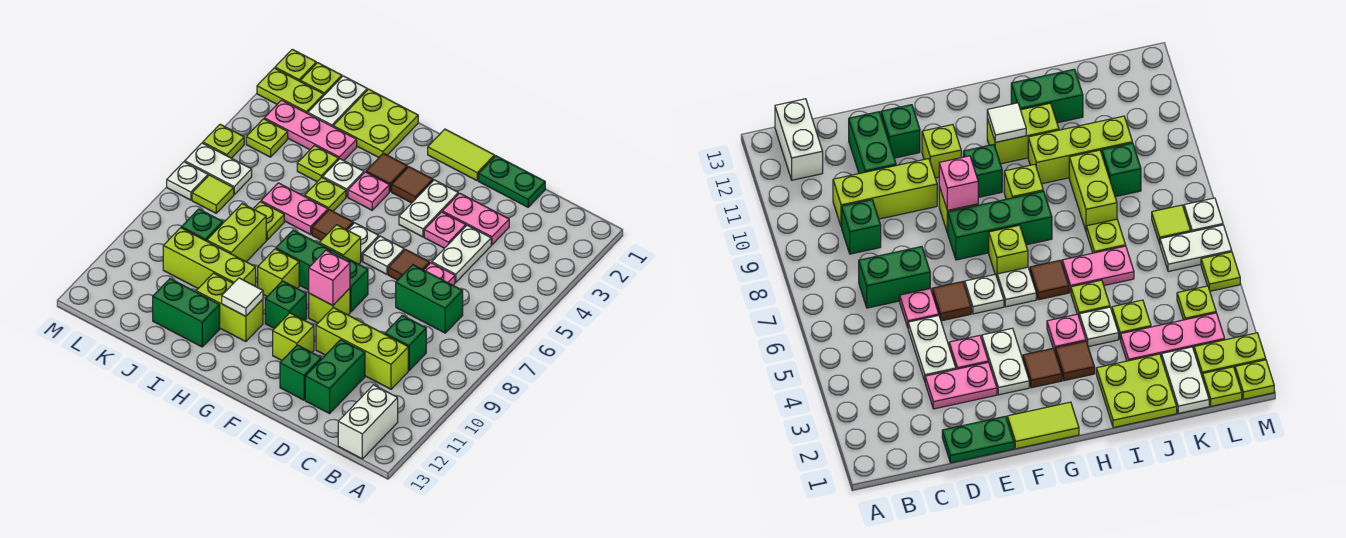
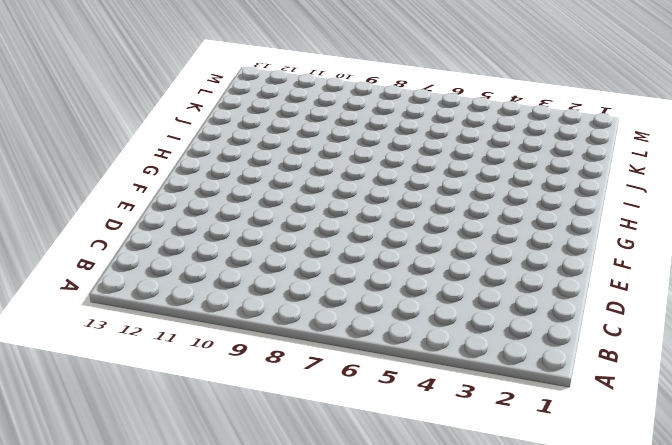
none -> white brick B12:B13 level 1
none -> green brick C7:D7 level 1
none -> green brick C9 level 1
none -> lime brick C10:E10 level 1

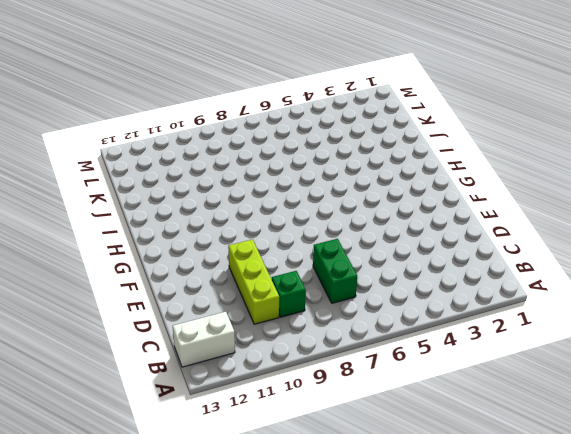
none -> green plate D1:E1 level 1
none -> pink plate D3:E3 level 1
none -> white plate D4:D5 level 1
none -> pink plate D6 level 1

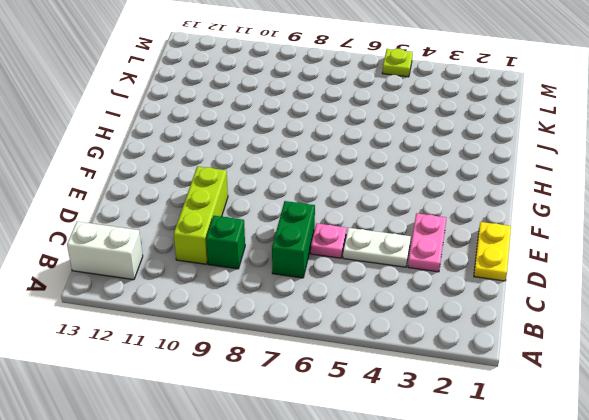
yellow plate D1:E1 level 1 -> green plate D1:E1 level 1
none -> green brick D11:D12 level 1
none -> pink plate E4 level 1
none -> brown tile E6 level 1
none -> green brick E12 level 1

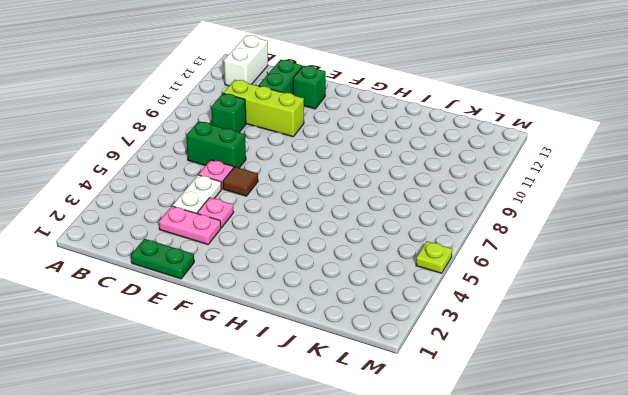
none -> lime tile F1:G1 level 1
none -> white plate F3:F4 level 1
none -> white plate F6 level 1
none -> green brick F8:H8 level 1

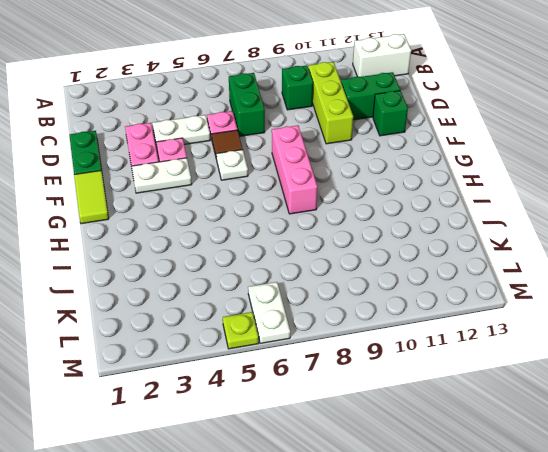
pink brick F8:H8 level 1 -> green brick F8:H8 level 1
none -> lime brick F9 level 1
none -> lime brick F11 level 1
none -> brown tile G3 level 1
none -> white plate G6 level 1

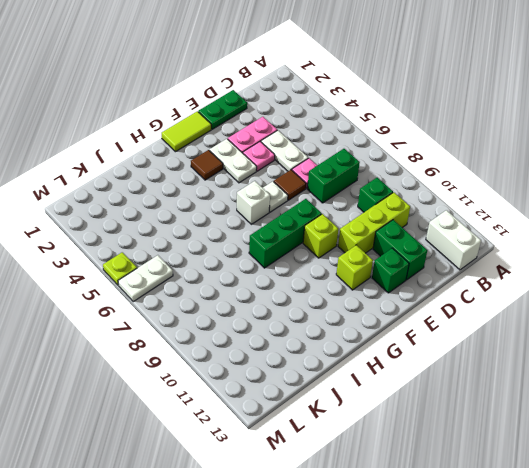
white brick G6 level 1 -> white plate G6 level 1
none -> lime brick G7 level 1
none -> green brick G10 level 1
none -> brown tile H3 level 1
none -> pink plate H4 level 1

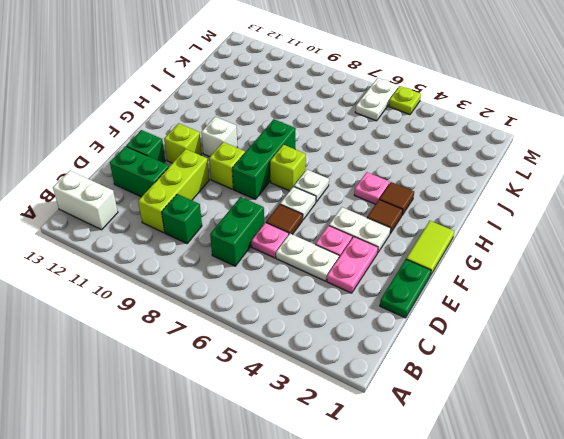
white brick G10 level 1 -> green brick G10 level 1
none -> brown tile H6 level 1
none -> lime brick H9 level 1
none -> lime brick H11:I11 level 1
none -> lime plate I1:J2 level 1

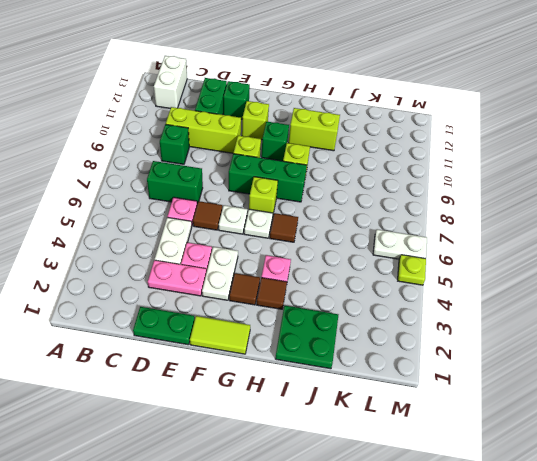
green plate I1:J2 level 1 -> lime plate I1:J2 level 1
none -> white plate I4 level 1
none -> lime plate I5 level 1
none -> pink plate I6:J6 level 1
none -> lime brick I10:K10 level 1

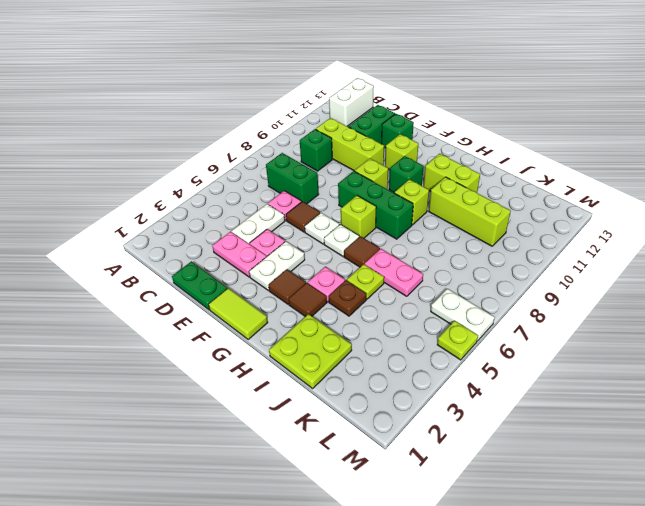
brown plate I4 level 1 -> white plate I4 level 1
none -> green brick I12:J12 level 1
none -> pink plate J3:L3 level 1
none -> lime plate J4 level 1
none -> lime plate J7 level 1

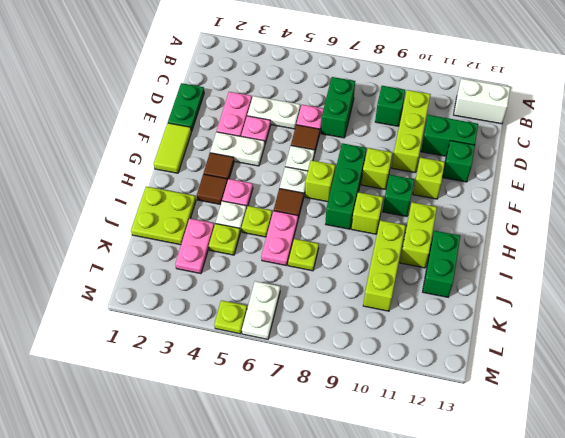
pink plate J3:K3 level 1 -> pink plate J3:L3 level 1
none -> lime brick J8:J9 level 1
none -> white plate K1:K2 level 1
none -> green brick K9 level 1
none -> lime plate L1 level 1

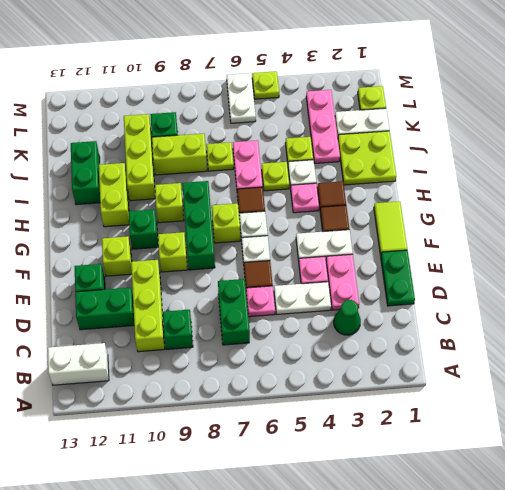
green cone C3 level 1 -> none
none -> lime plate L2:M2 level 1
none -> lime plate L4 level 1
none -> lime tile L7 level 1
none -> lime plate M1 level 1

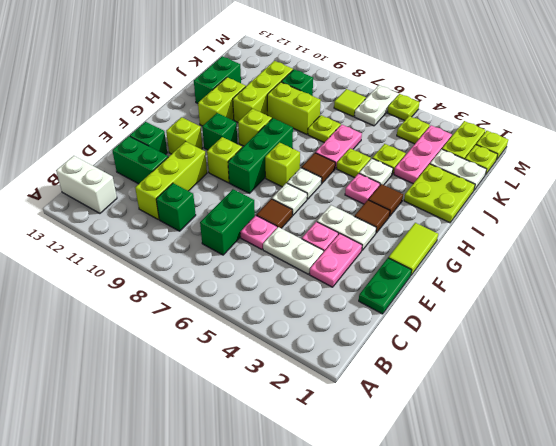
none -> white plate M7 level 1
none -> pink brick F9 level 2
none -> white tile H11 level 2

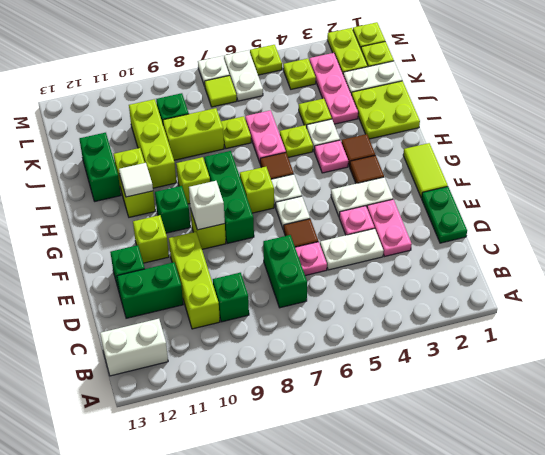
white brick F9 level 2 -> pink brick F9 level 2

